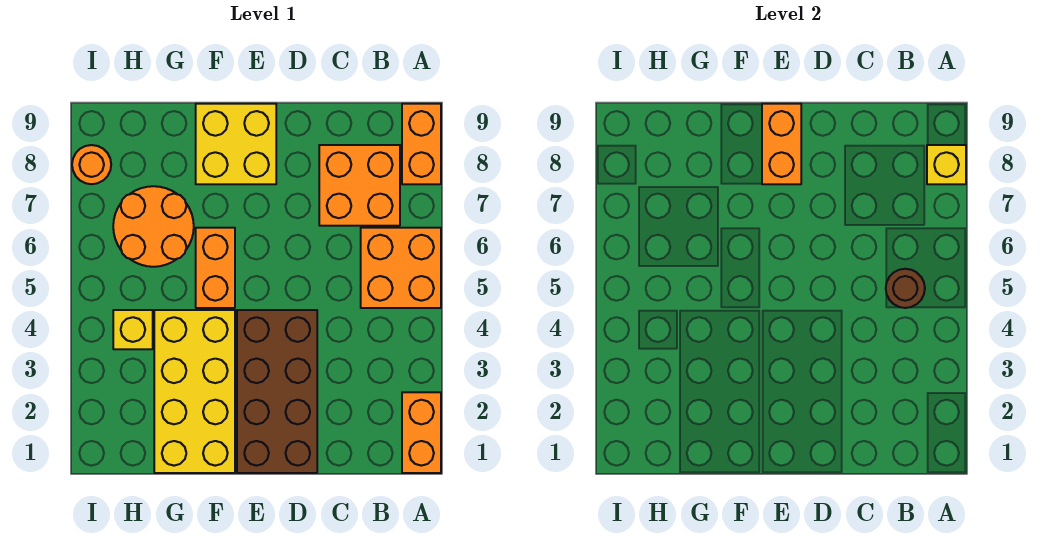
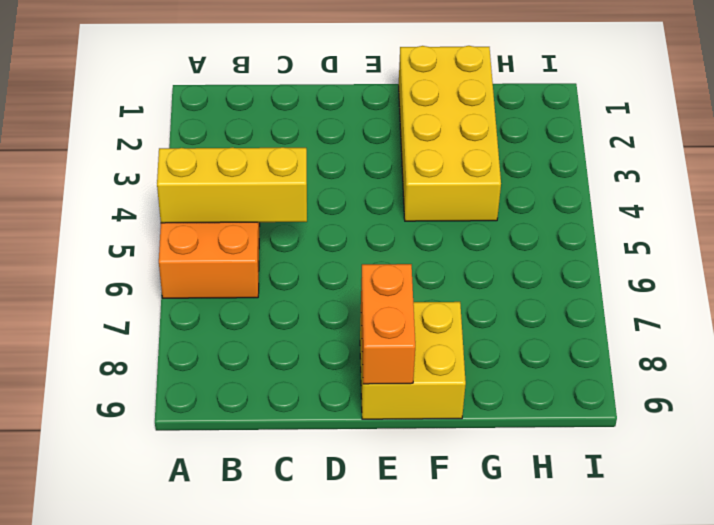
yellow brick A5:C5 level 2 -> brown round brick B5 level 2
none -> orange brick A1:A2 level 1
none -> orange brick A8:A9 level 1
none -> orange brick B7:C8 level 1

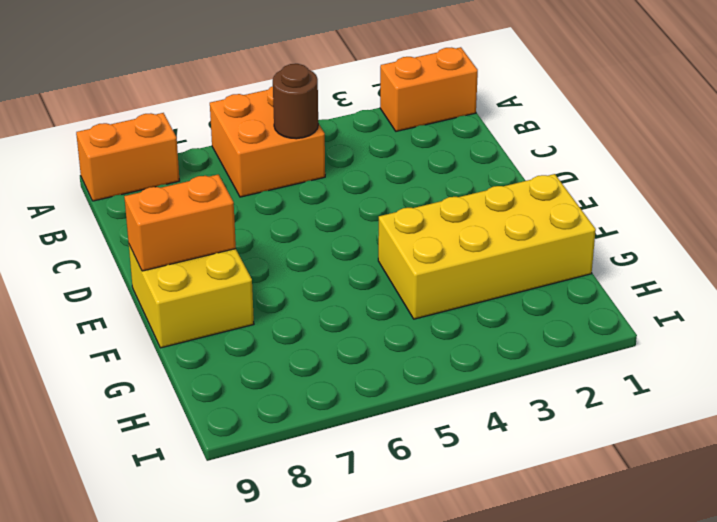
none -> orange brick B7:C8 level 1
none -> brown brick D1:E4 level 1
none -> orange brick F5:F6 level 1

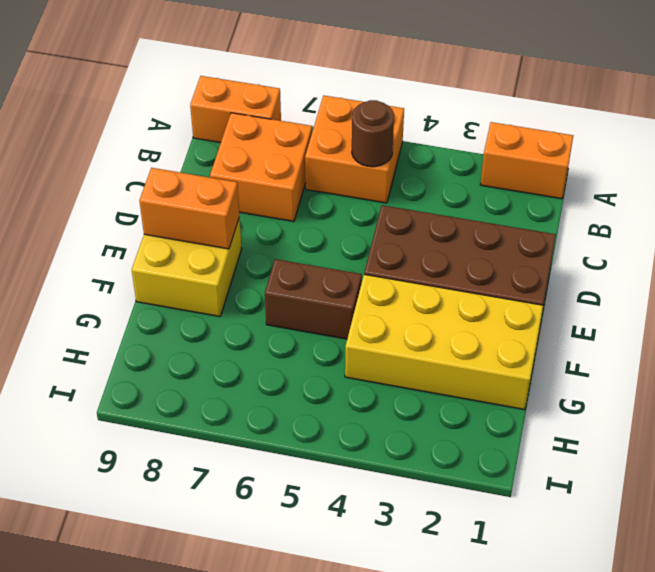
brown brick F5:F6 level 1 -> orange brick F5:F6 level 1
none -> orange round brick G6:H7 level 1
none -> yellow brick H4 level 1
none -> orange round brick I8 level 1

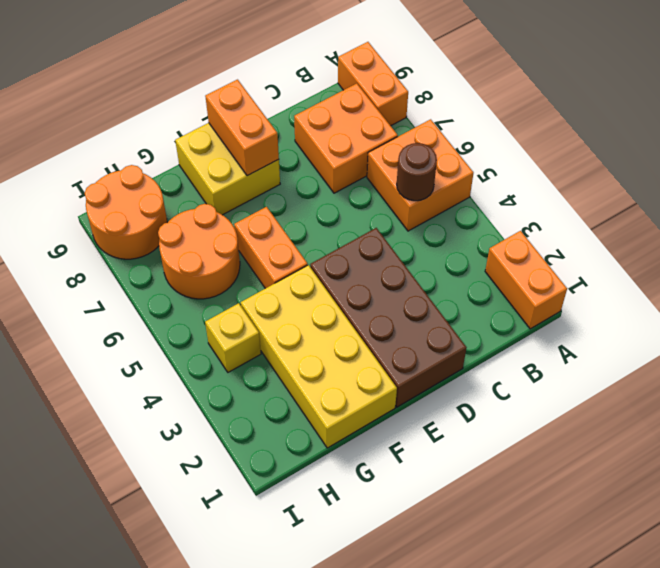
orange round brick H8:I9 level 1 -> orange round brick I8 level 1
none -> yellow brick A8 level 2

